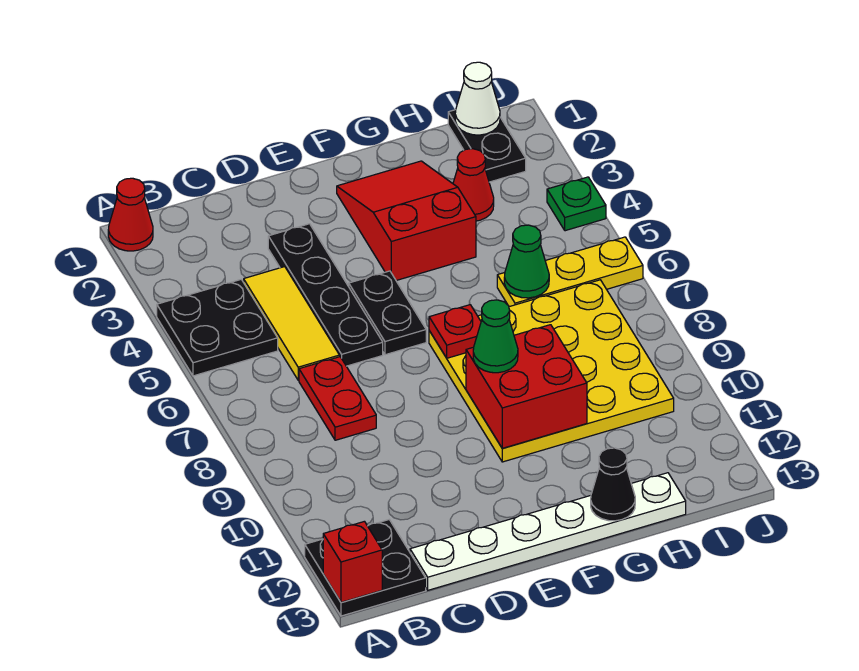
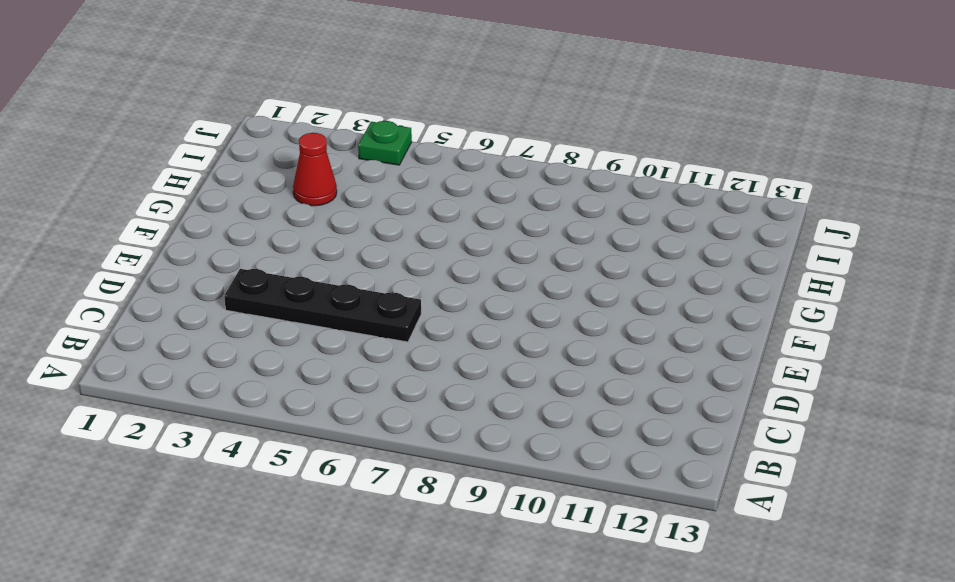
none -> red cone A1 level 1
none -> black plate A4:B5 level 1
none -> black plate A12:B13 level 1

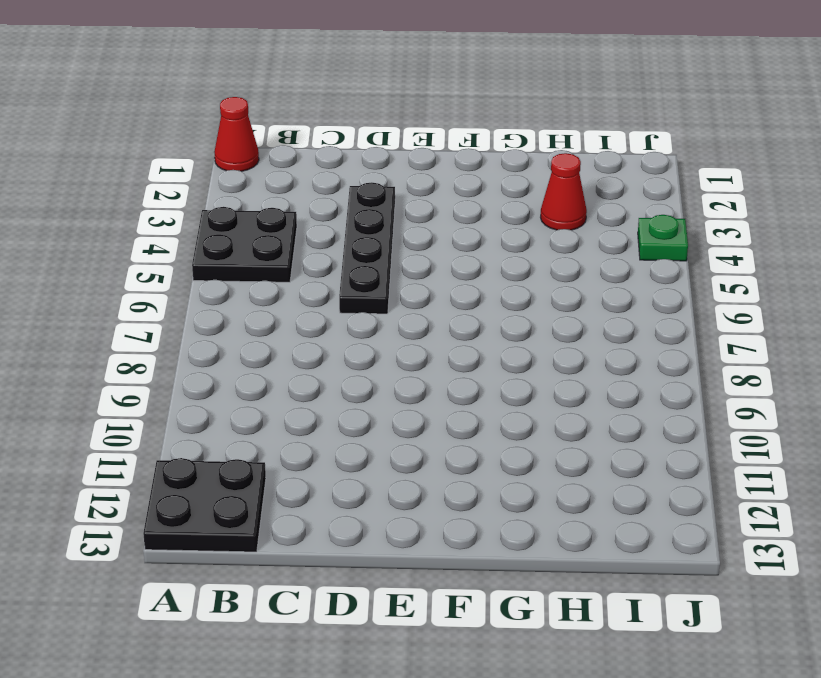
none -> yellow tile C4:C6 level 1
none -> red plate C7:C8 level 1
none -> white plate C13:H13 level 1

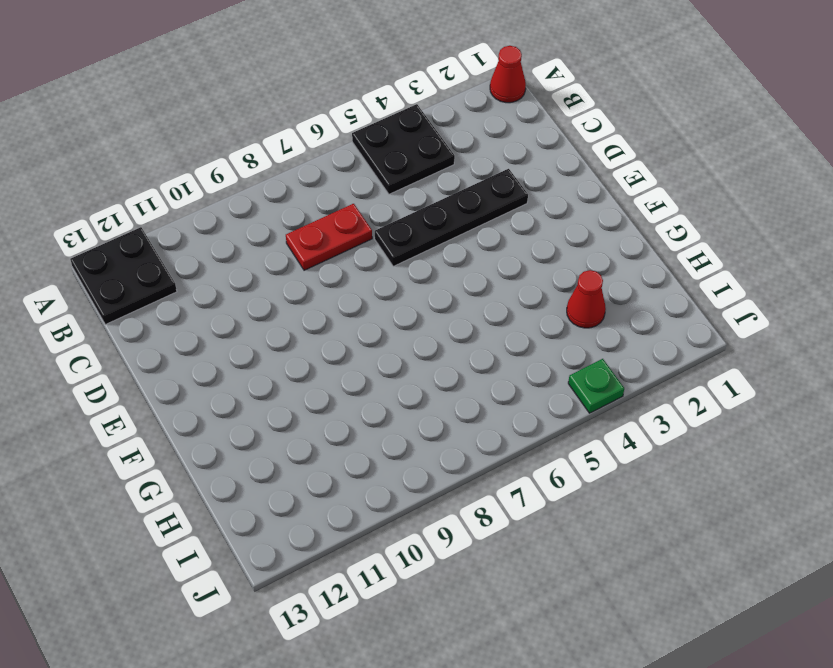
none -> yellow tile C4:C6 level 1
none -> white plate C13:H13 level 1
none -> black plate E5:E6 level 1

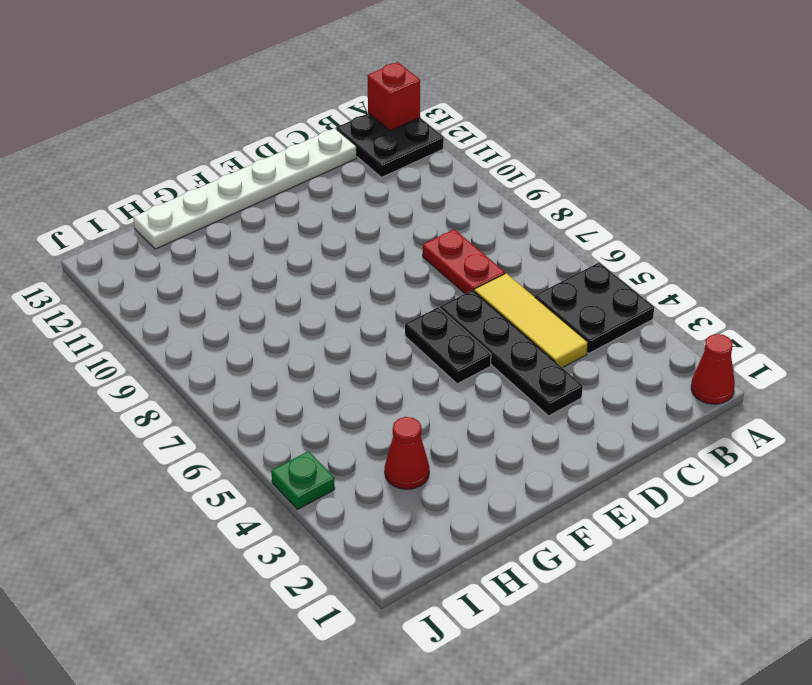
none -> red slope F2:G4 level 1 top 4
none -> yellow plate F7:I10 level 1
none -> yellow plate H6:J6 level 1

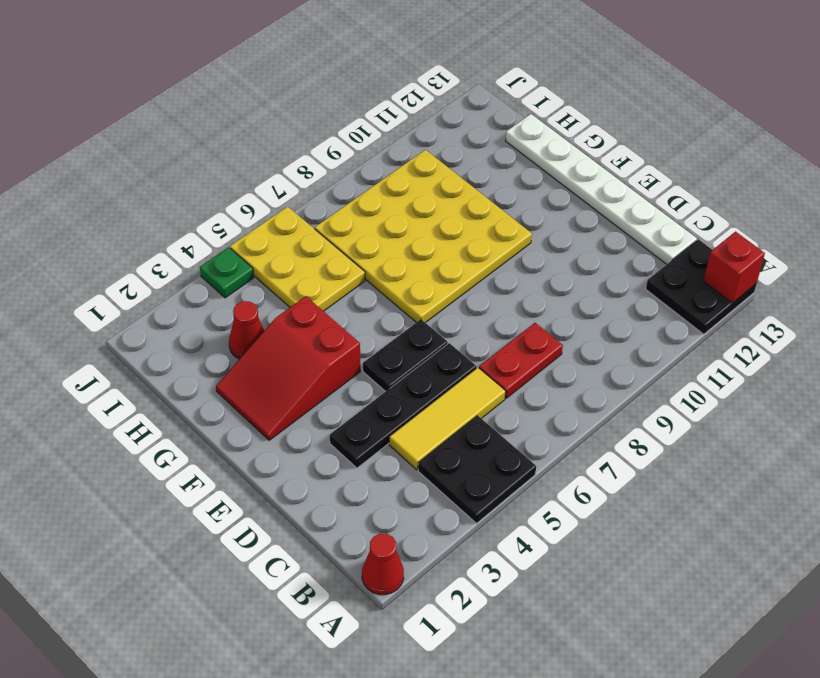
yellow plate H5:J6 level 1 -> yellow plate H6:J6 level 1
none -> black plate I1:I2 level 1
none -> red plate F7 level 2
none -> red brick F9:G10 level 2

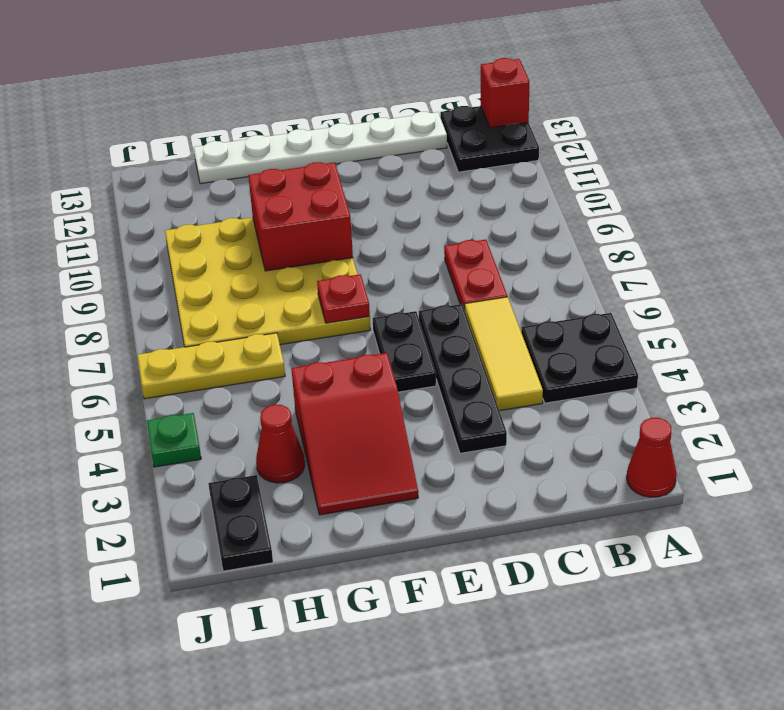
none -> black cone G13 level 2
none -> green cone H6 level 2
none -> white cone I1 level 2

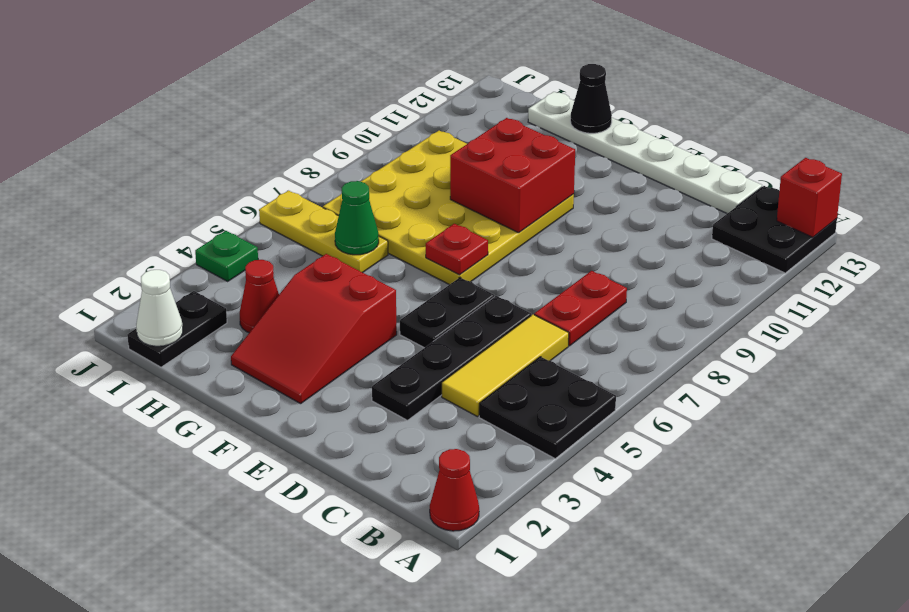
none -> green cone F9 level 3

